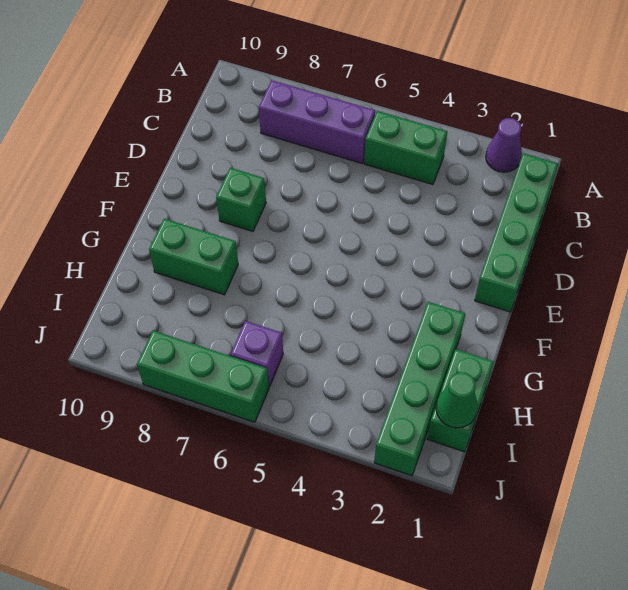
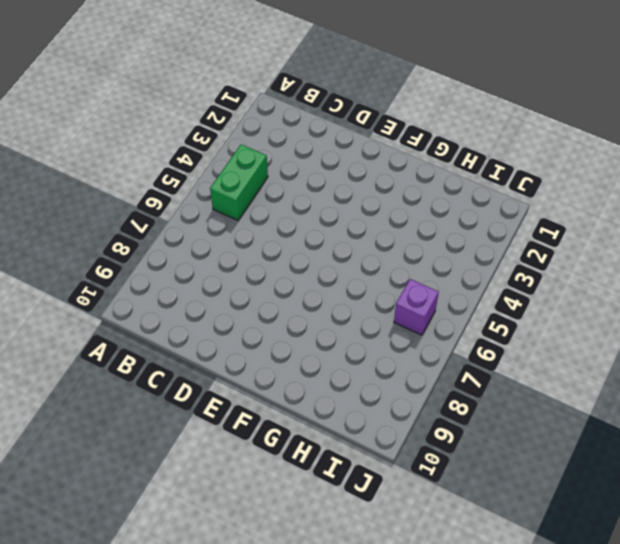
none -> purple cone A2 level 1
none -> green brick B1:E1 level 1

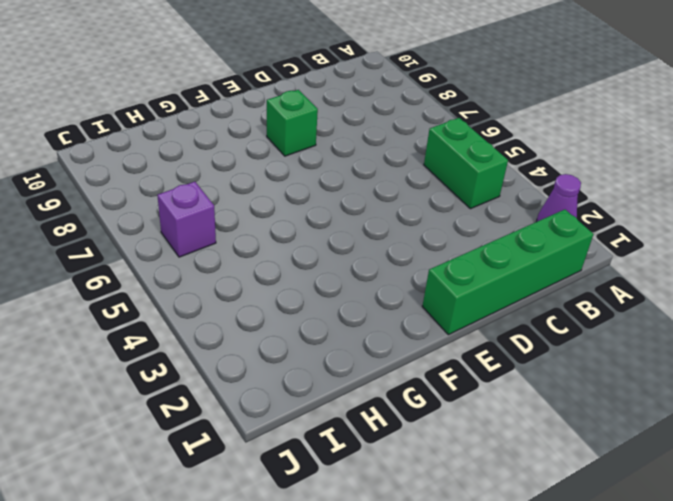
none -> purple brick B6:B8 level 1
none -> green brick G2:J2 level 1

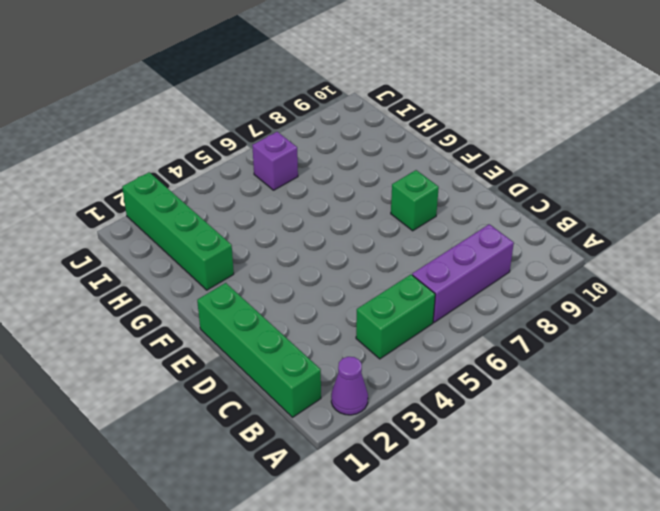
none -> green brick G8:G9 level 1
none -> green brick H1:I1 level 1

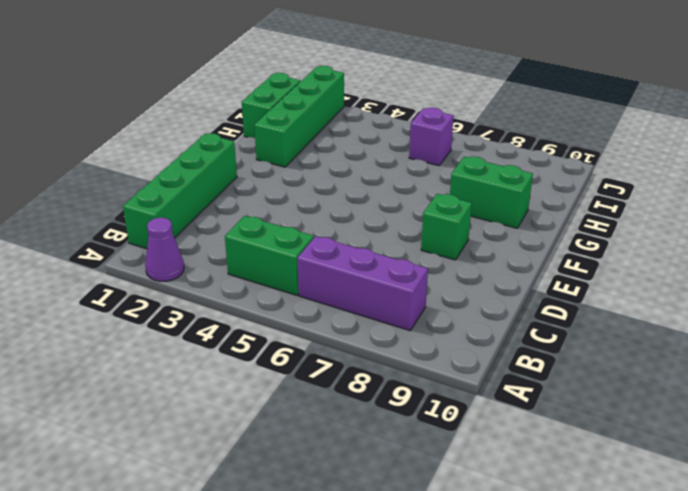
none -> green brick J6:J8 level 1
none -> green cone I1 level 2

